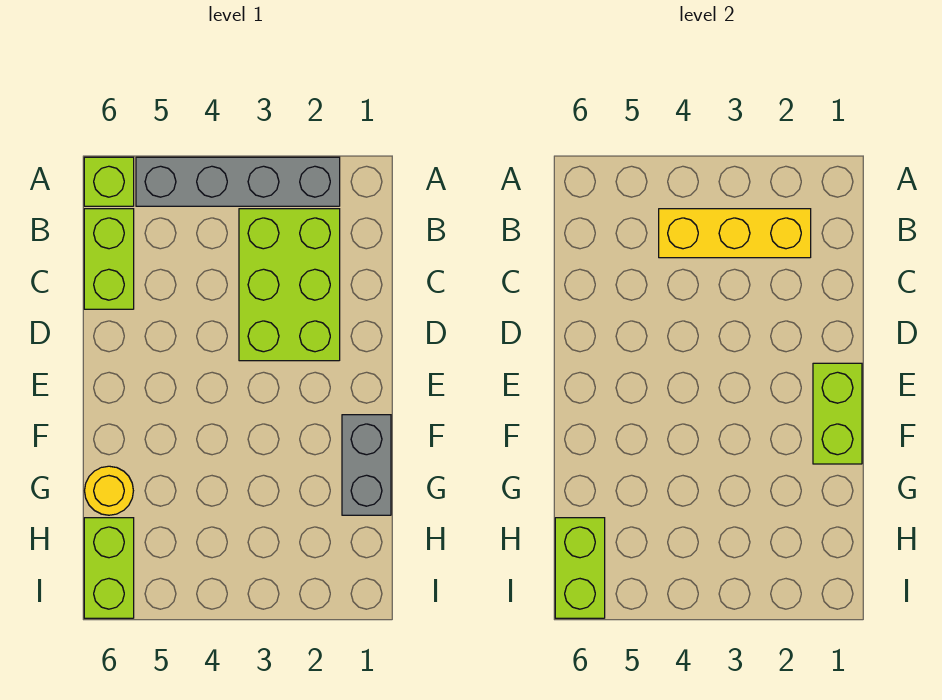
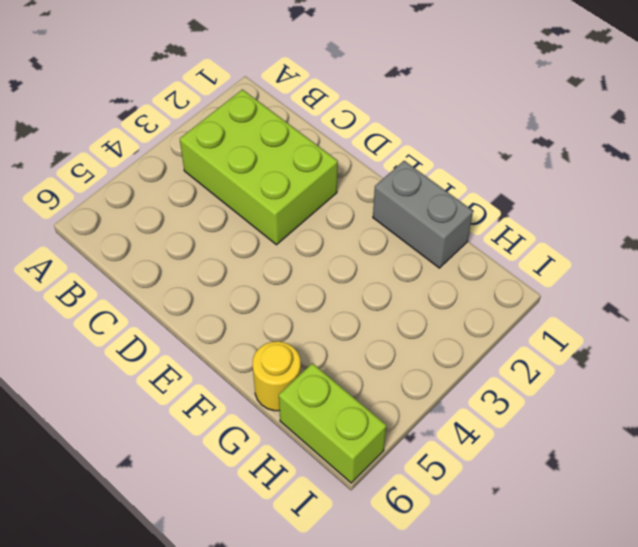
none -> grey brick A2:A5 level 1
none -> lime brick A6 level 1

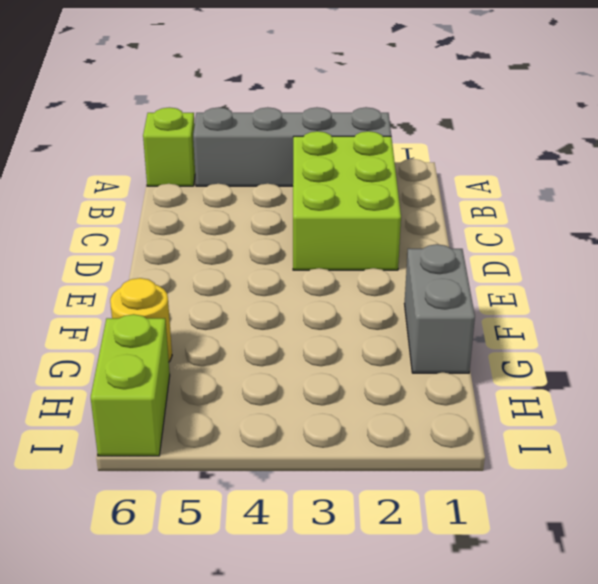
none -> lime brick B6:C6 level 1
none -> yellow brick B2:B4 level 2

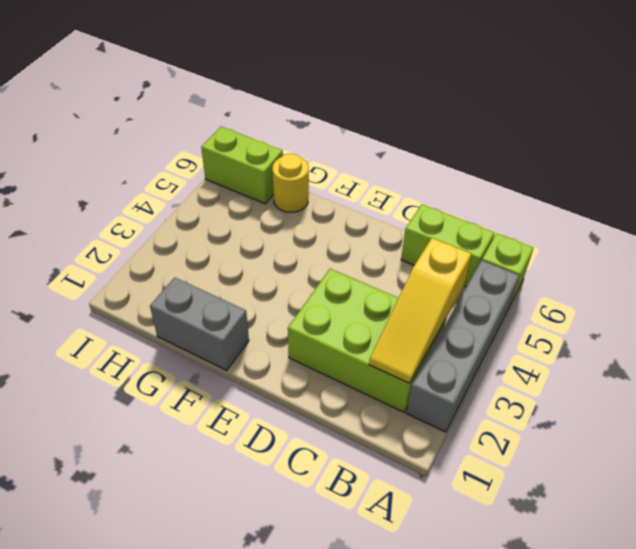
yellow slope B2:B4 level 2 top 4 -> yellow brick B2:B4 level 2
none -> lime brick E1:F1 level 2
none -> lime brick H6:I6 level 2

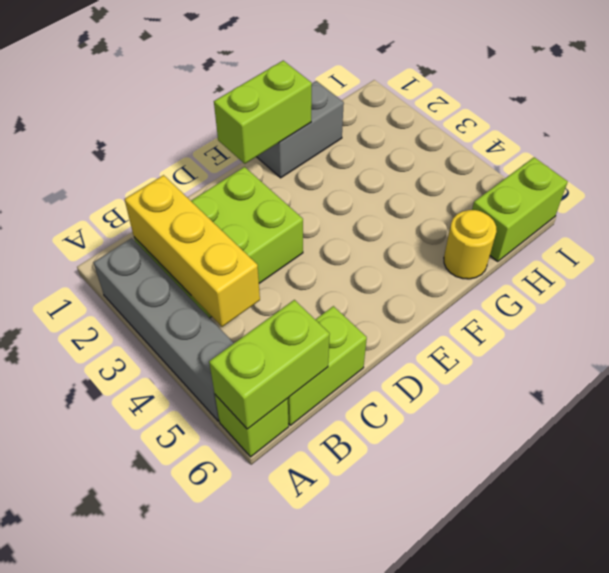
lime brick A6:B6 level 2 -> lime brick H6:I6 level 2

